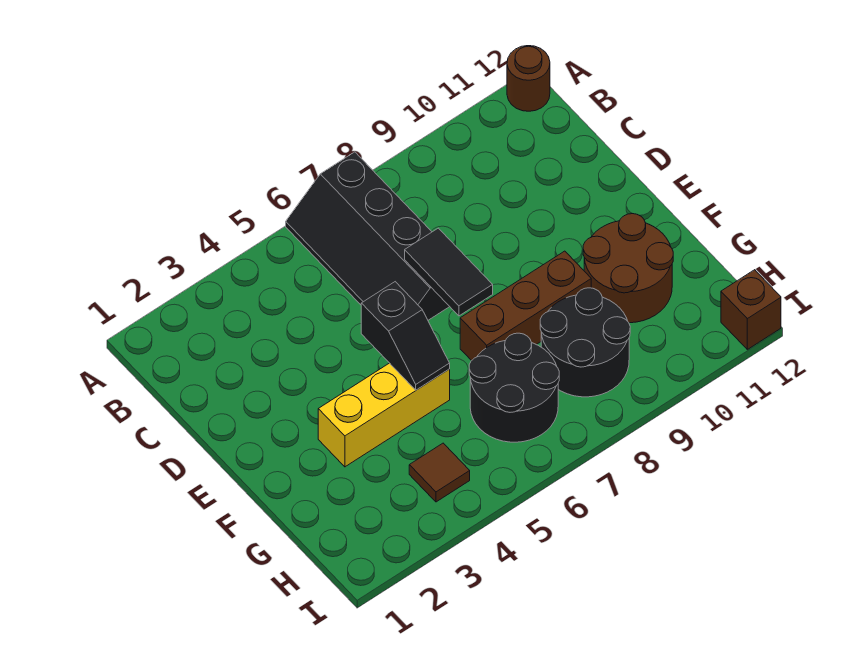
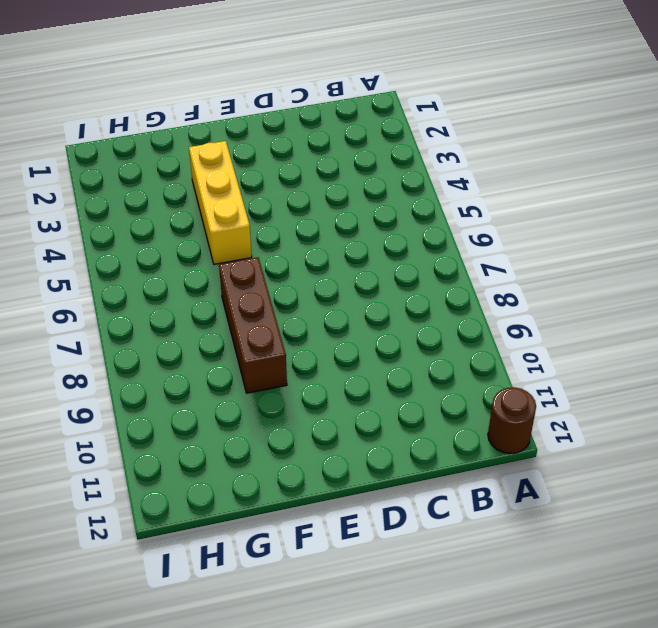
none -> black slope A6:D7 level 1 top 7
none -> brown round brick F10:G11 level 1

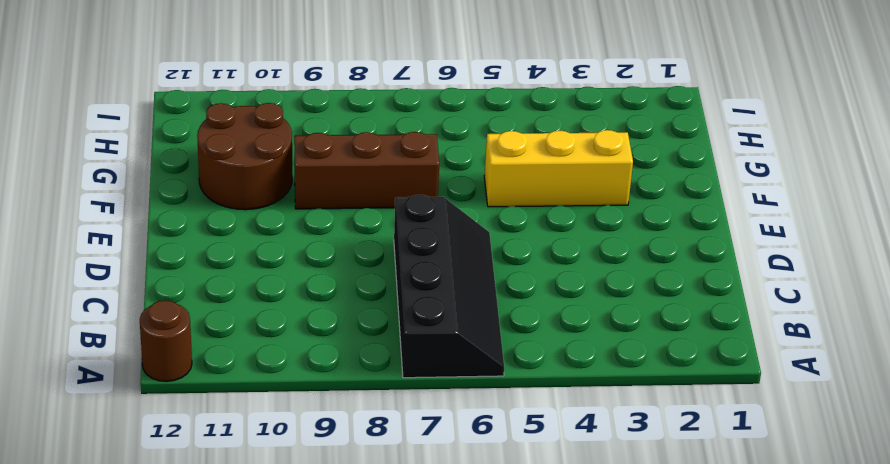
none -> black round brick G6:H7 level 1
none -> black round brick G8:H9 level 1

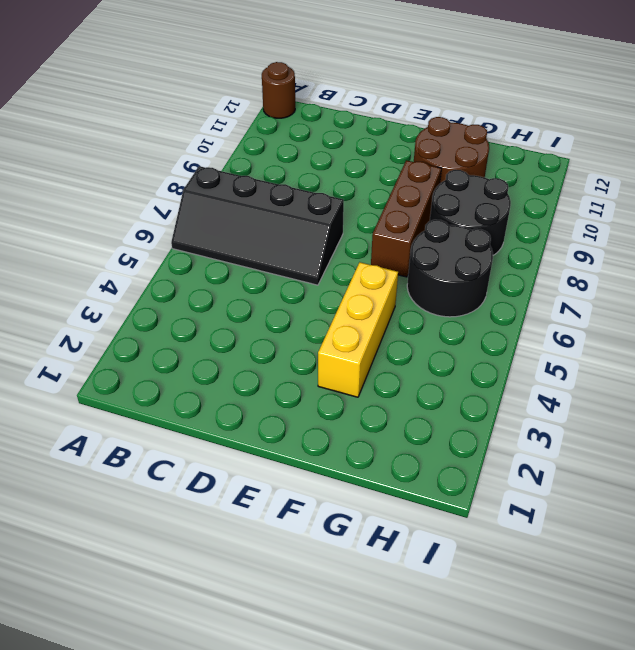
none -> brown tile H4 level 1
none -> brown brick I12 level 1

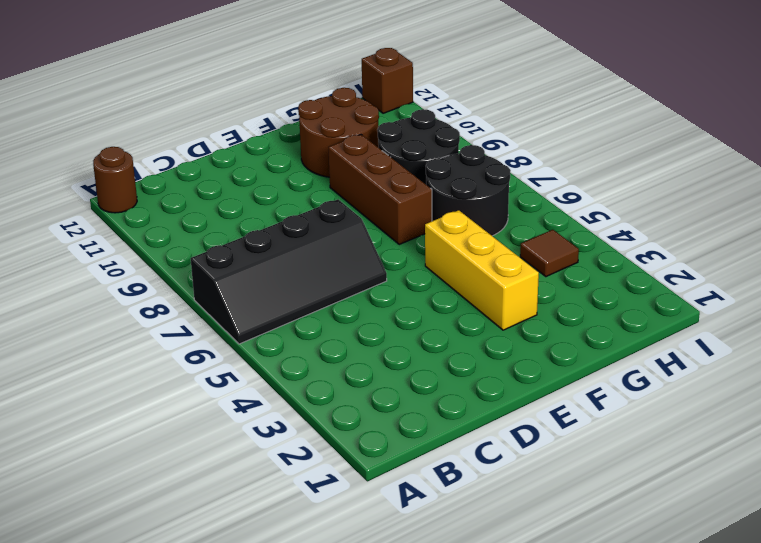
none -> black tile D7:E7 level 2
none -> black slope E5:F5 level 2 top E

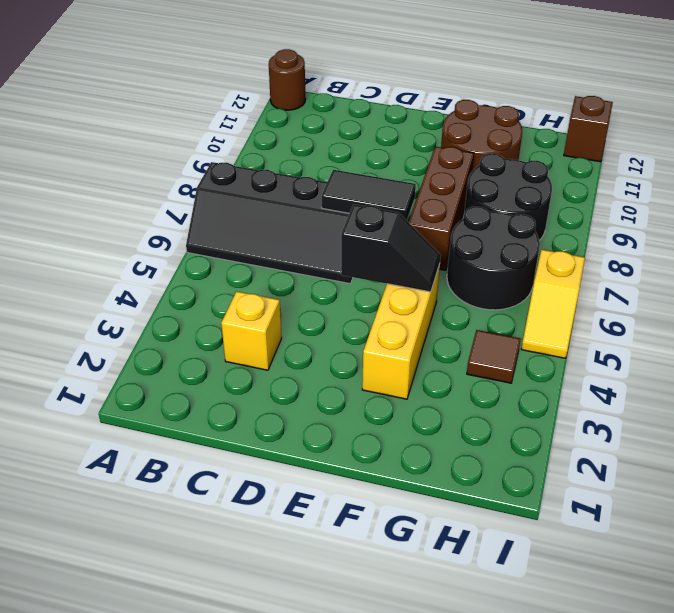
yellow brick C3 level 1 -> none
yellow slope I5:I6 level 1 top 6 -> none

